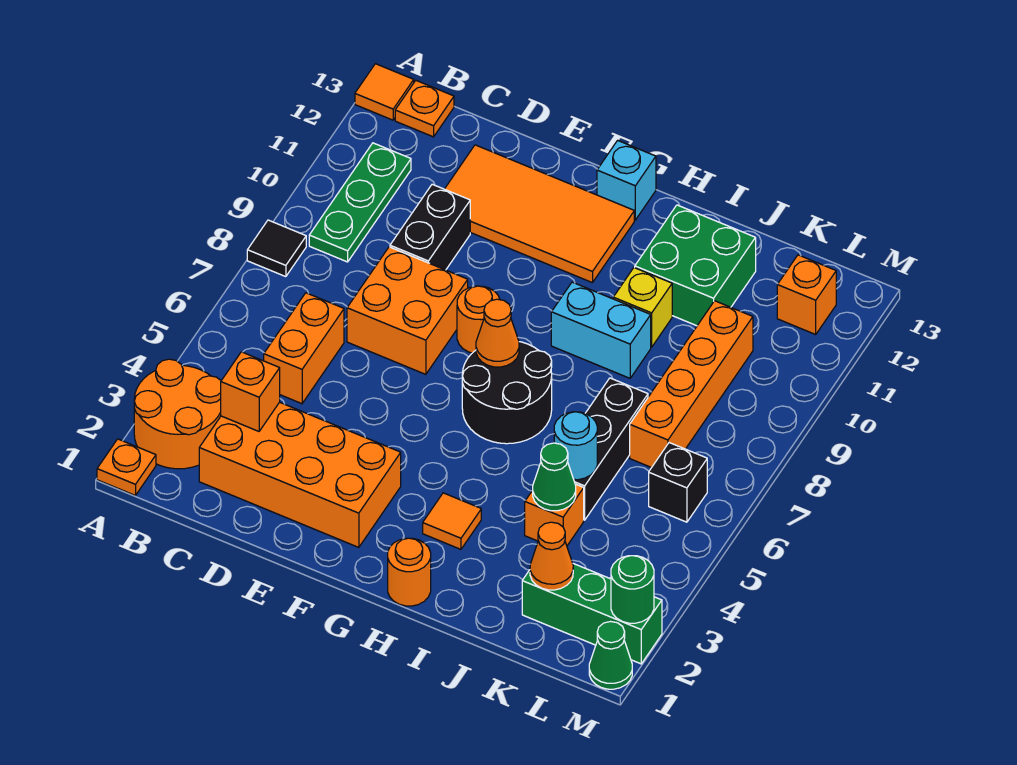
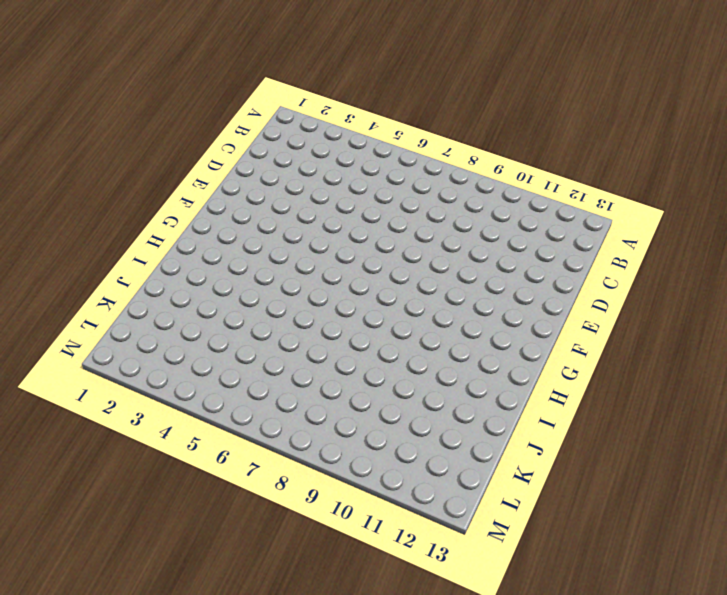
none -> orange plate A1 level 1
none -> orange round brick A2:B3 level 1
none -> black tile A8 level 1
none -> orange tile A13 level 1

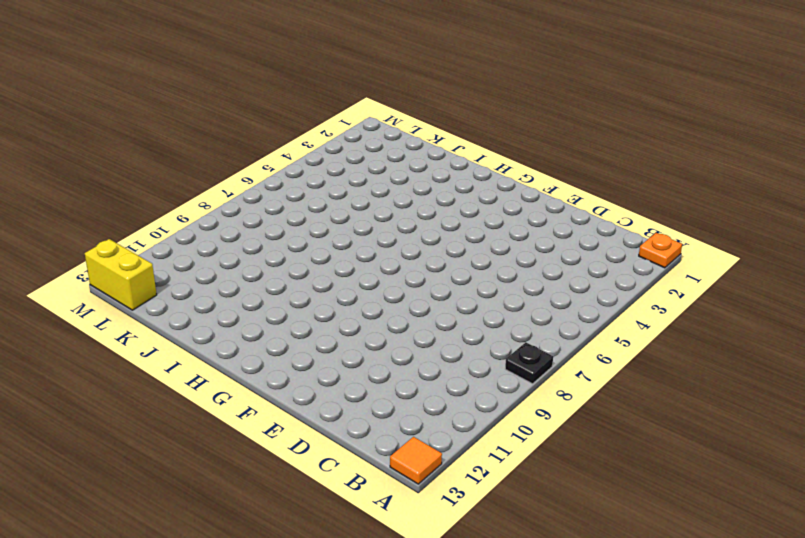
black plate A8 level 1 -> black tile A8 level 1
yellow brick L13:M13 level 1 -> none
none -> orange round brick A2:B3 level 1
none -> green plate B9:B11 level 1
none -> orange plate B13 level 1
none -> orange brick C2:F3 level 1

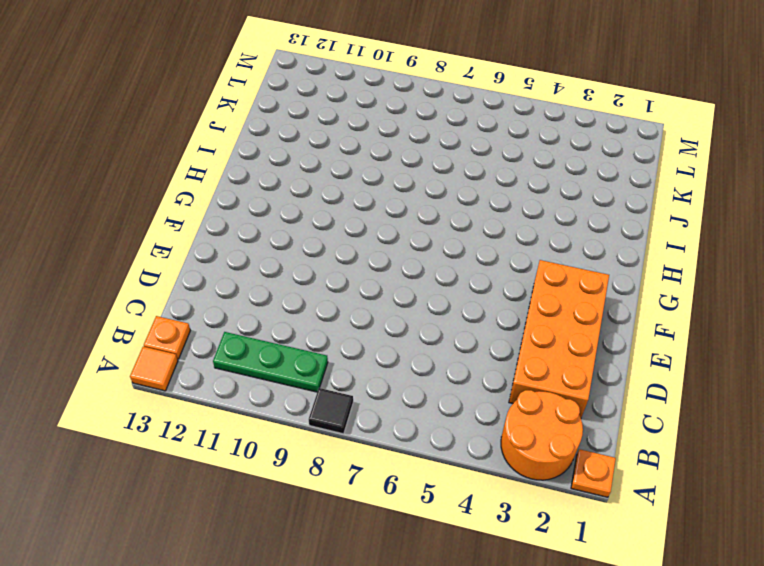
none -> orange brick C5:C6 level 1
none -> orange brick D7:E8 level 1
none -> black brick D9:D10 level 1
none -> orange tile D11:G12 level 1

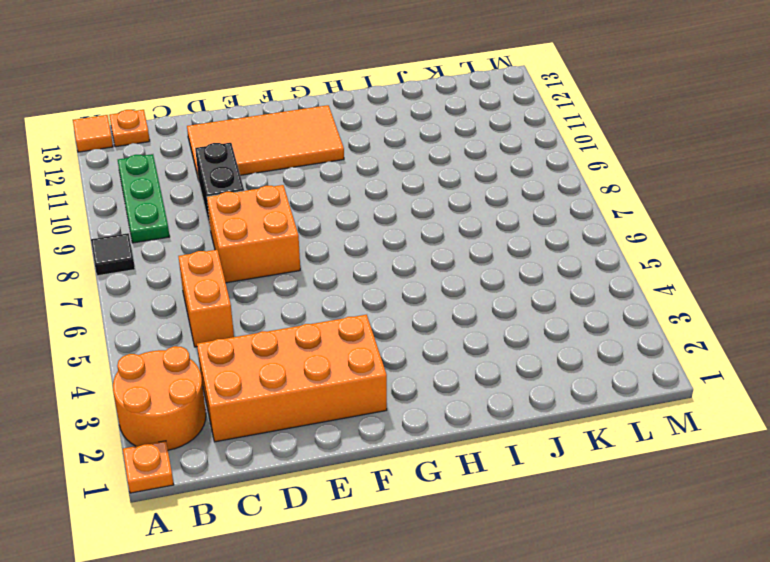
none -> orange round brick F8 level 1
none -> black round brick G6:H7 level 1
none -> cyan brick G13 level 1
none -> orange round brick H1 level 1

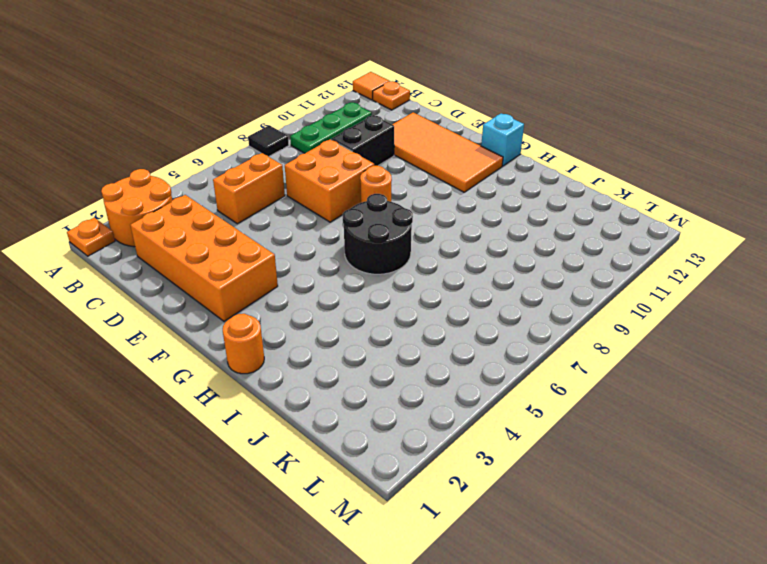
none -> orange tile H3 level 1
none -> cyan brick H9:I9 level 1
none -> yellow brick I10 level 1
none -> green brick I11:J12 level 1

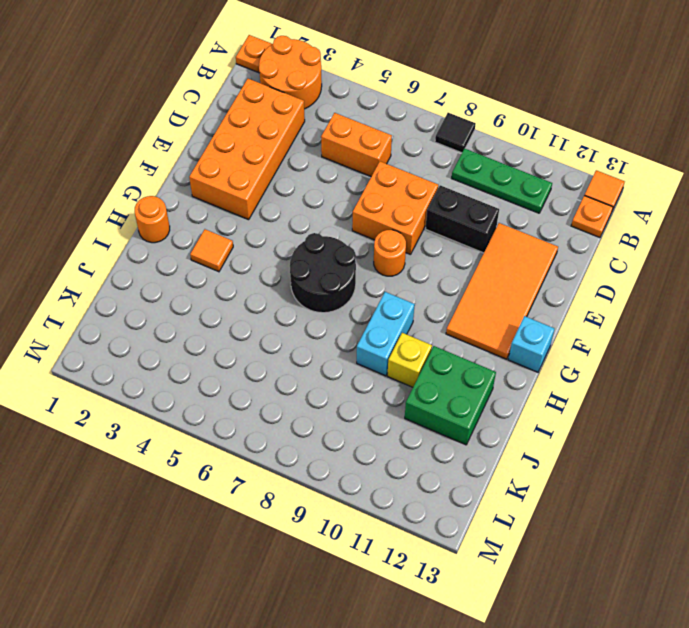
none -> orange brick J4 level 1
none -> black brick J5:J7 level 1
none -> green brick K2:M2 level 1
none -> orange brick K7:K10 level 1

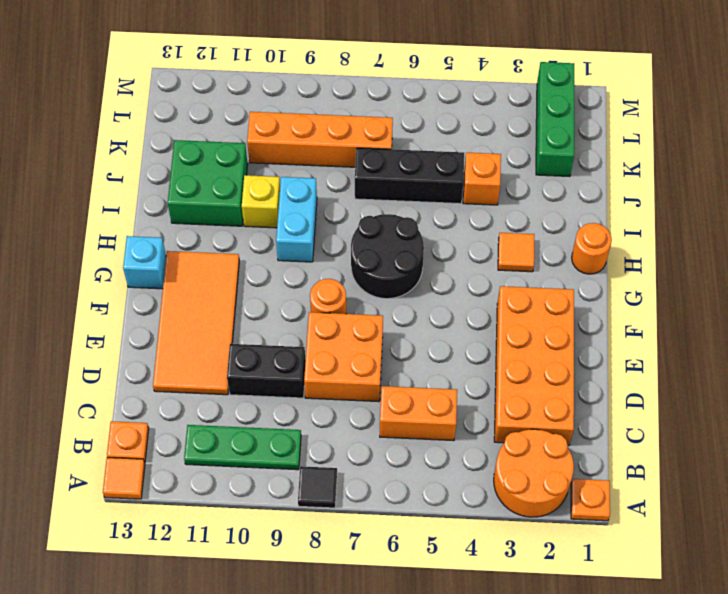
none -> black brick L6 level 1
none -> orange brick L12 level 1
none -> green cone M1 level 1
none -> orange brick C3 level 2

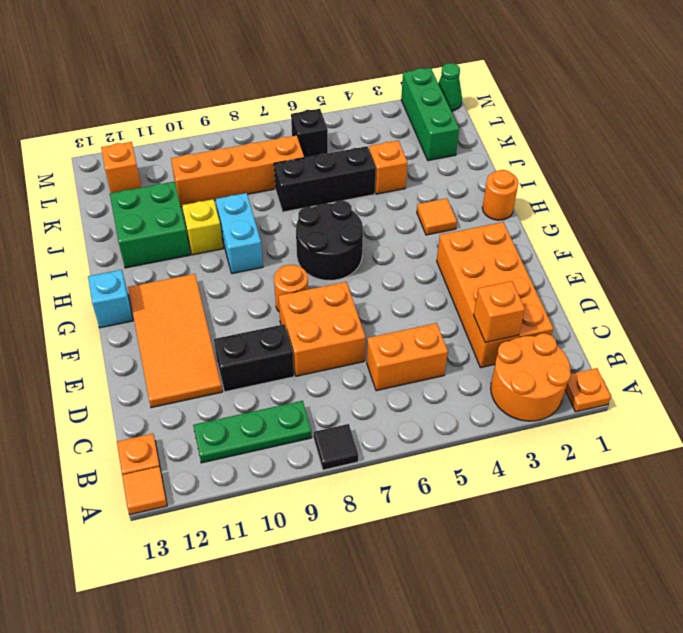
none -> orange cone G7 level 2
none -> green cone J4 level 2
none -> cyan round brick J5 level 2
none -> orange cone K2 level 2

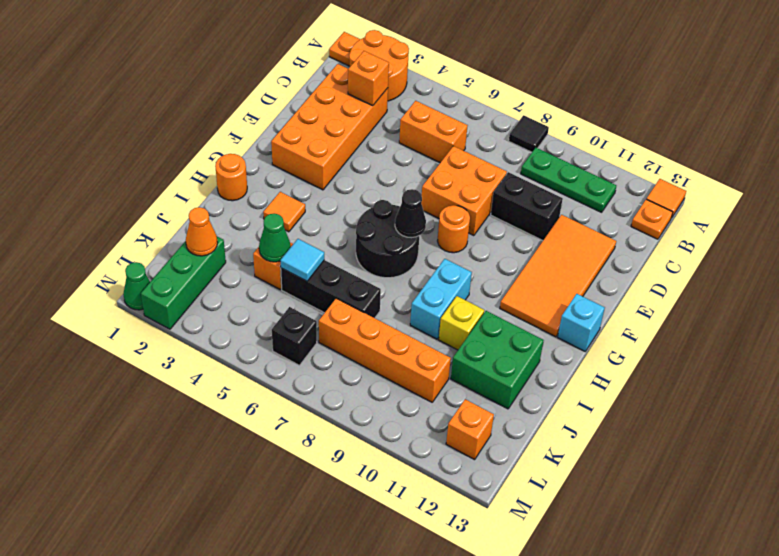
black cone G7 level 2 -> orange cone G7 level 2
cyan tile J5 level 2 -> cyan round brick J5 level 2
none -> green round brick M2 level 2

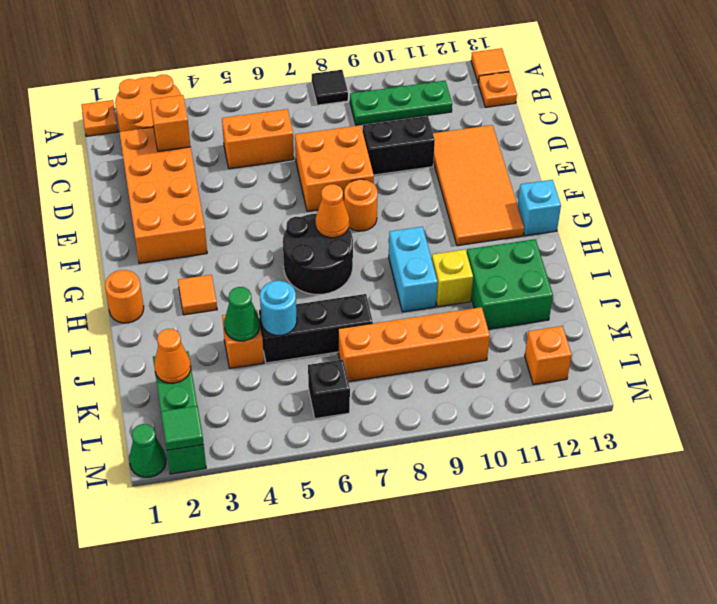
green tile M2 level 2 -> green round brick M2 level 2

